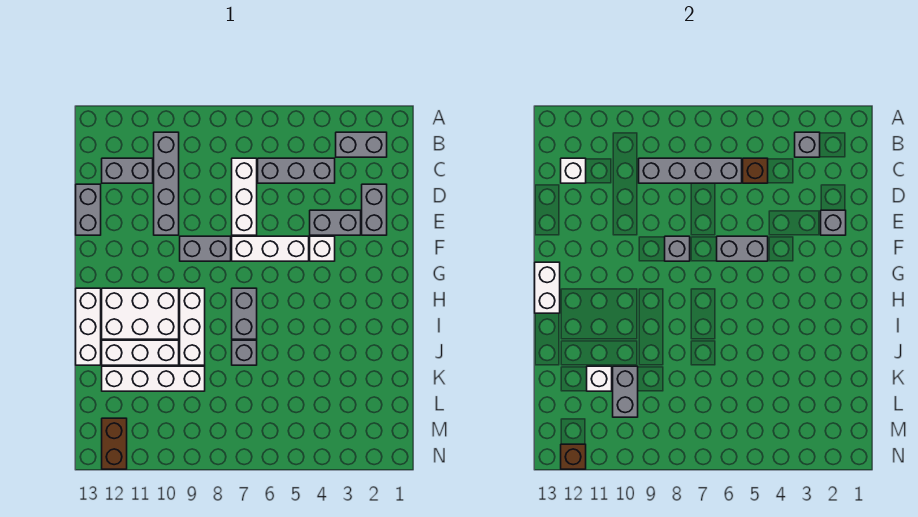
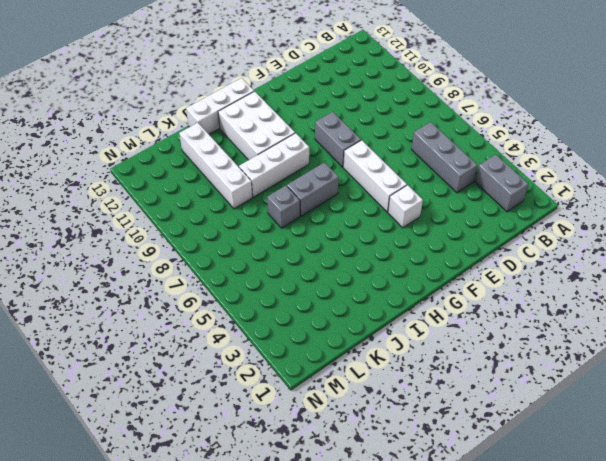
none -> grey brick B10:E10 level 1
none -> white brick C7:E7 level 1
none -> grey brick C11:C12 level 1
none -> grey brick D2:E2 level 1

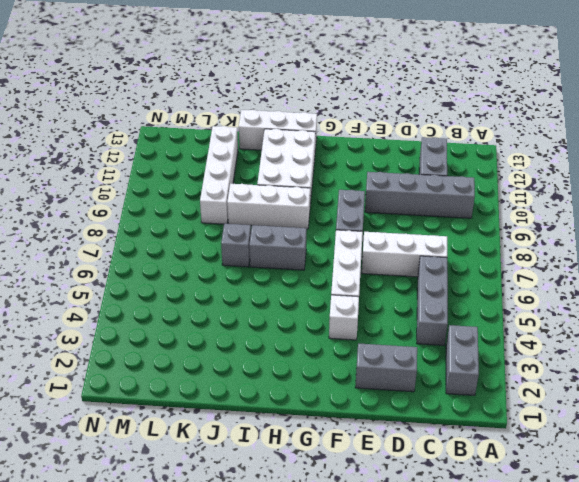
none -> grey brick D13:E13 level 1
none -> grey brick E3:E4 level 1
none -> white brick J10:J12 level 1
none -> brown brick M12:N12 level 1

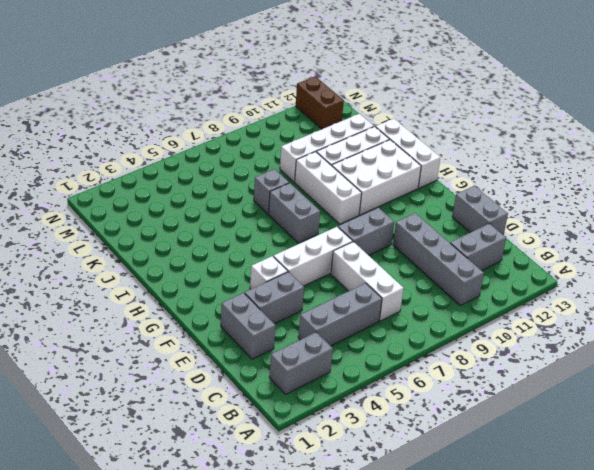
none -> grey brick B3 level 2
none -> brown brick C5 level 2
none -> grey brick C6:C9 level 2
none -> white brick C12 level 2

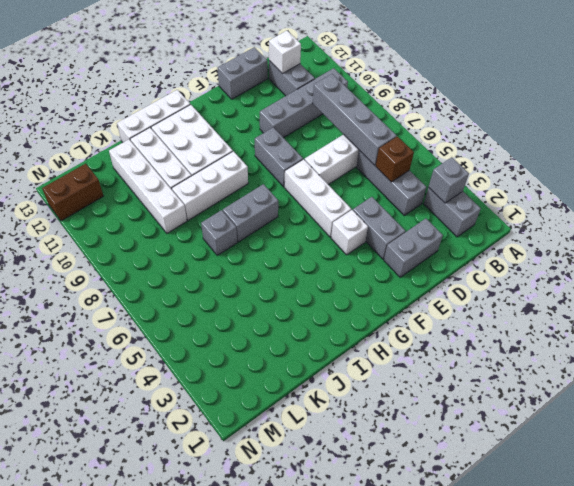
none -> grey brick E2 level 2
none -> grey brick F5:F6 level 2
none -> grey brick F8 level 2
none -> white brick G13:H13 level 2

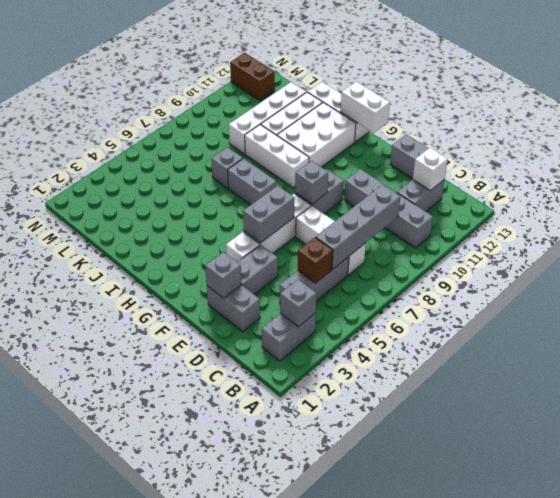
none -> grey brick K10:L10 level 2
none -> white brick K11 level 2
none -> brown brick N12 level 2

